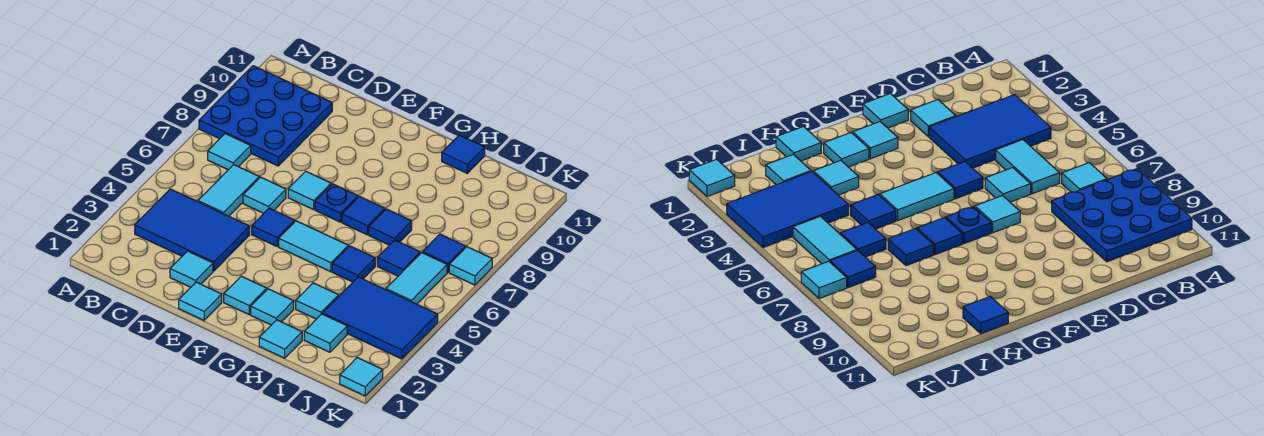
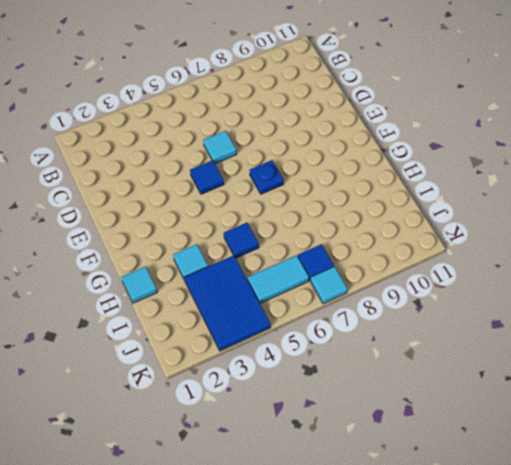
none -> blue plate A8:C10 level 1
none -> blue tile B3:D4 level 1
none -> cyan tile B7 level 1

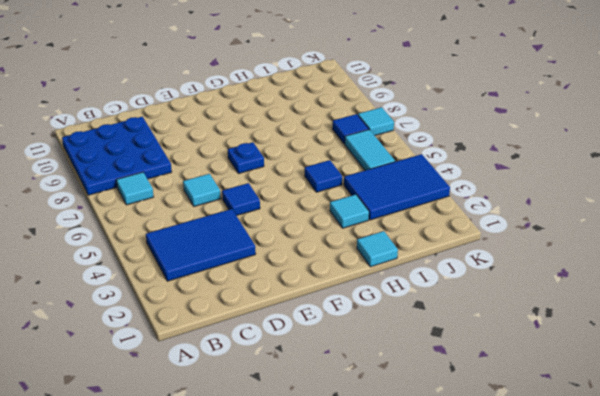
none -> cyan tile C5:C6 level 1
none -> cyan tile D2 level 1
none -> cyan tile E1 level 1

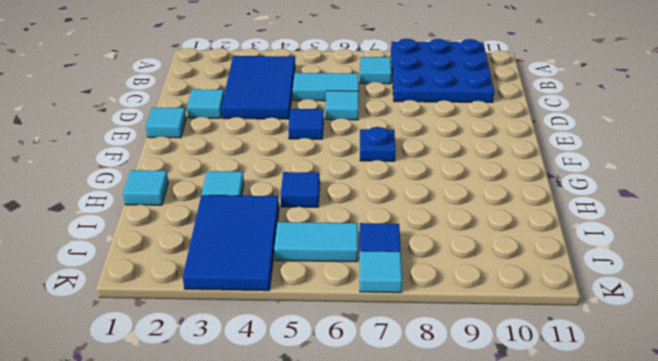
none -> cyan tile E7 level 1
none -> cyan tile F2 level 1
none -> cyan tile F5:G5 level 1

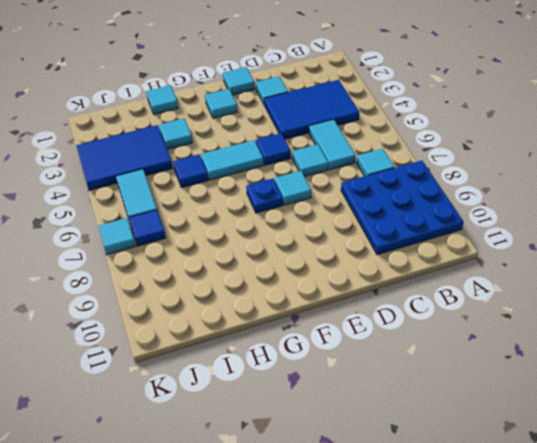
none -> cyan tile G2 level 1
none -> blue tile G7 level 1
none -> blue tile H7 level 1

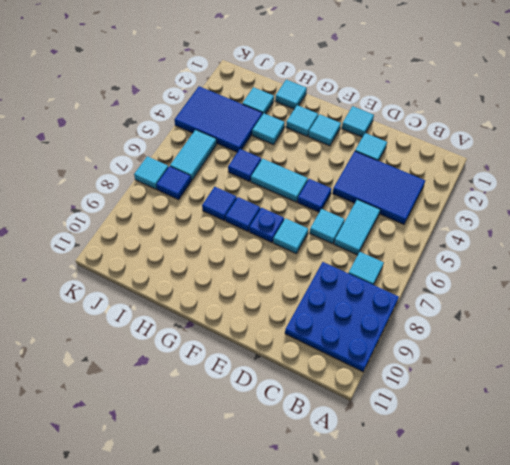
none -> blue tile H11 level 1
none -> blue tile I6 level 1
none -> cyan tile K1 level 1

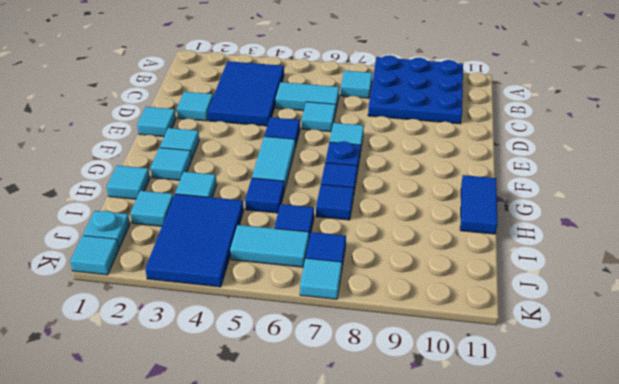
blue tile G11:H11 level 1 -> blue tile H11 level 1
cyan plate J1 level 1 -> none

